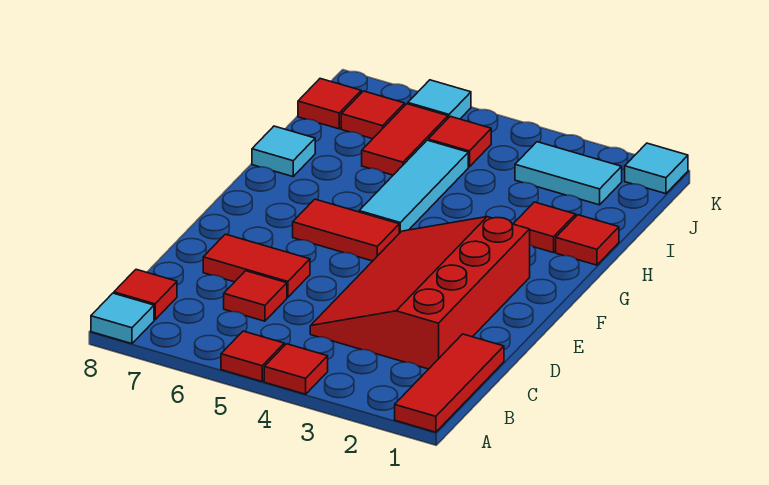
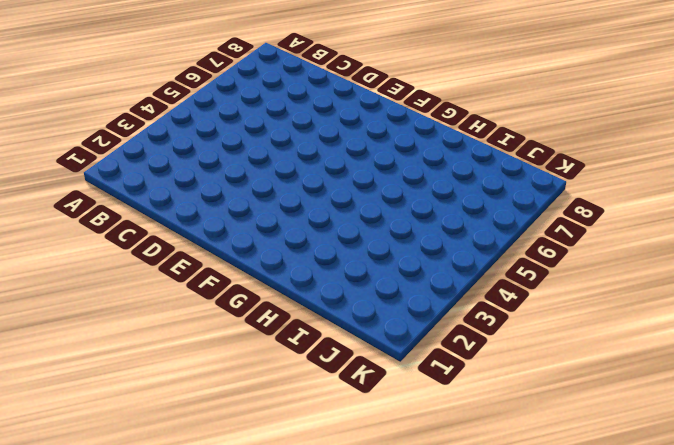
none -> red tile A1:C1 level 1
none -> red tile A4 level 1
none -> red tile A5 level 1

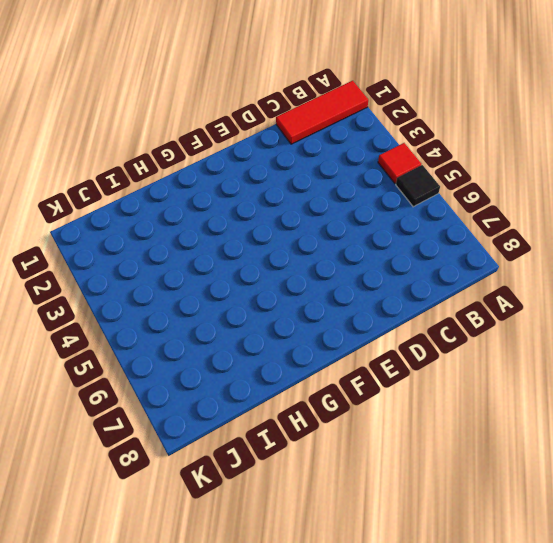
black tile A5 level 1 -> red tile A5 level 1
none -> cyan tile A8 level 1
none -> red tile B8 level 1
none -> red slope C2:F4 level 1 top 2

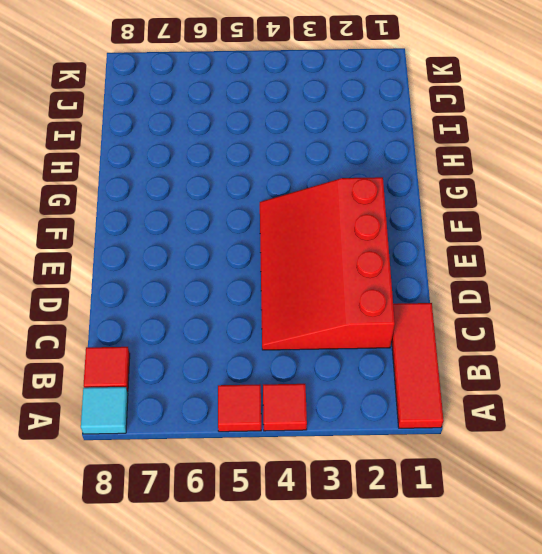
none -> red tile C6 level 1
none -> red tile D6:D7 level 1
none -> red tile F5:F6 level 1

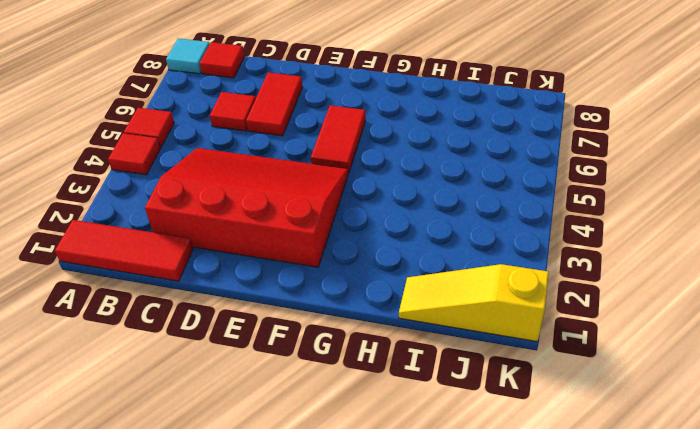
yellow slope I1:K1 level 1 top K -> cyan tile K1 level 1
none -> cyan tile G5:I5 level 1
none -> red tile H1 level 1
none -> red tile H2 level 1

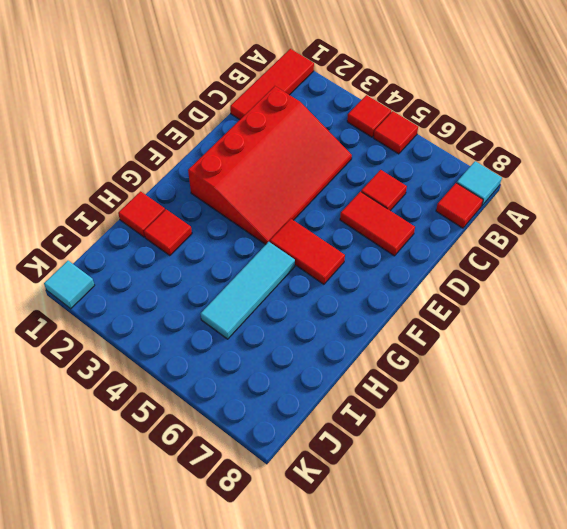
none -> cyan tile H8 level 1
none -> red tile I6:J6 level 1
none -> cyan tile J2:J3 level 1

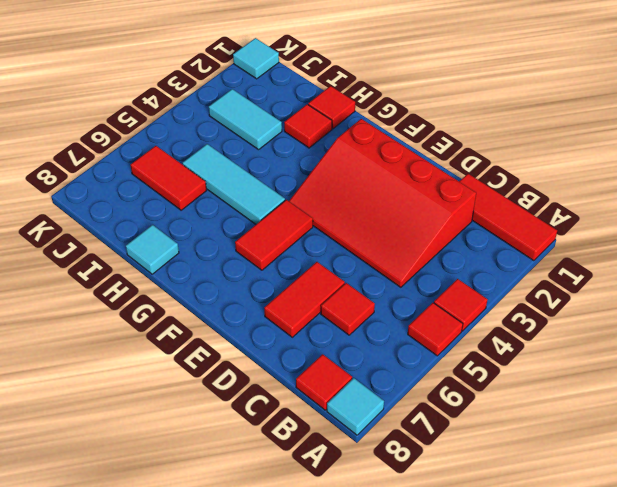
cyan tile I3:J3 level 1 -> cyan tile J2:J3 level 1
none -> red tile J5 level 1
none -> red tile J7 level 1
none -> red tile J8 level 1

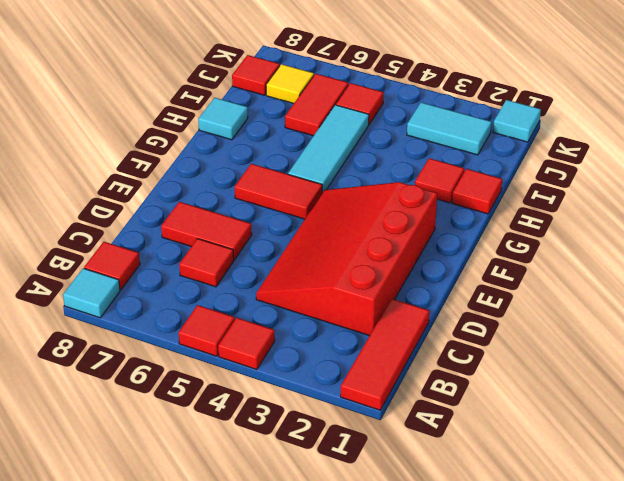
yellow tile J7 level 1 -> red tile J7 level 1
none -> cyan tile K6 level 1

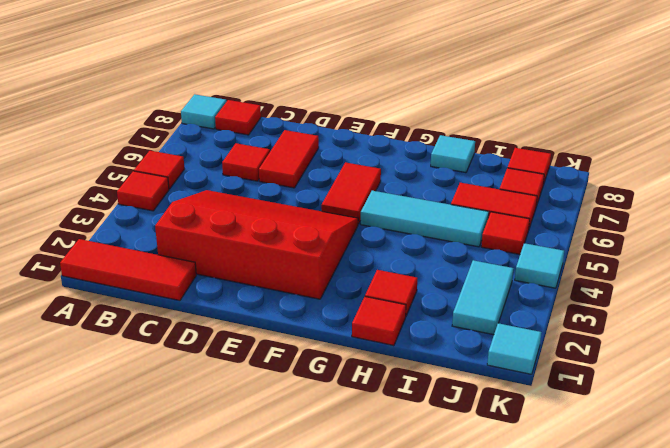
cyan tile K4 level 1 -> cyan tile K6 level 1

